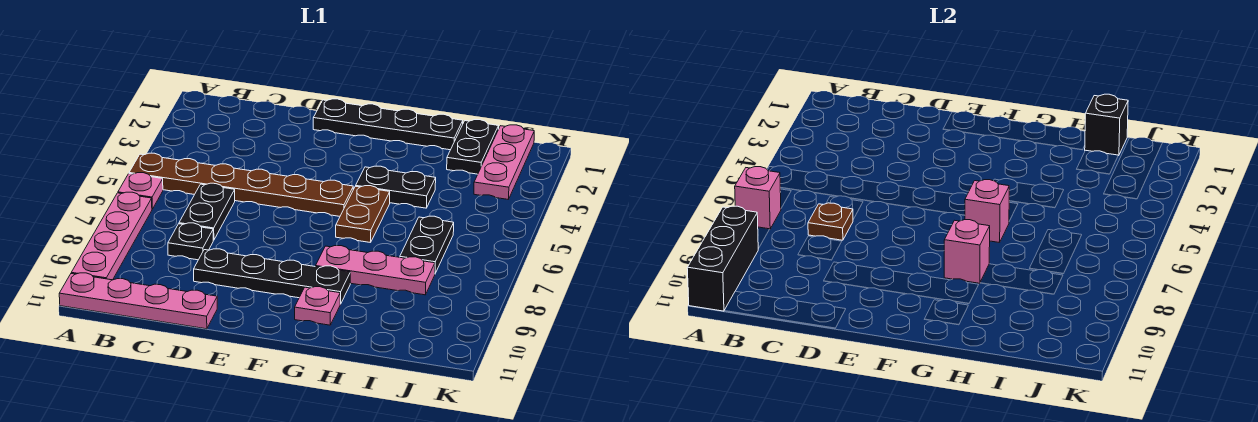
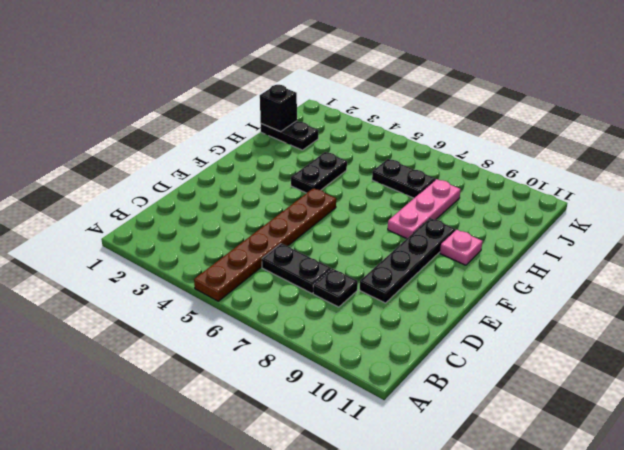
none -> pink plate A6 level 1
none -> pink plate A7:A10 level 1
none -> pink plate A11:D11 level 1

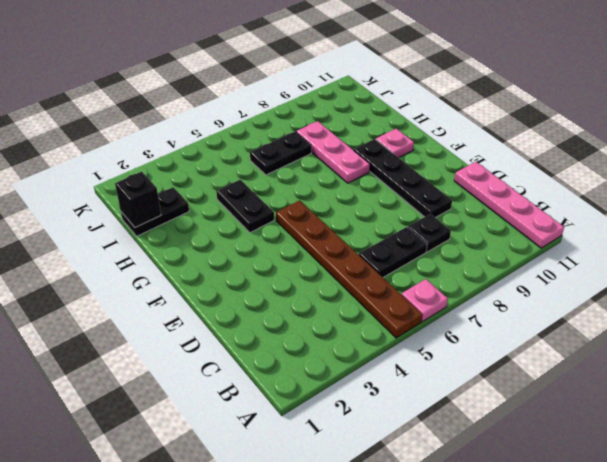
none -> pink plate A7:A10 level 1
none -> black plate E1:H1 level 1
none -> brown plate G5:G6 level 1

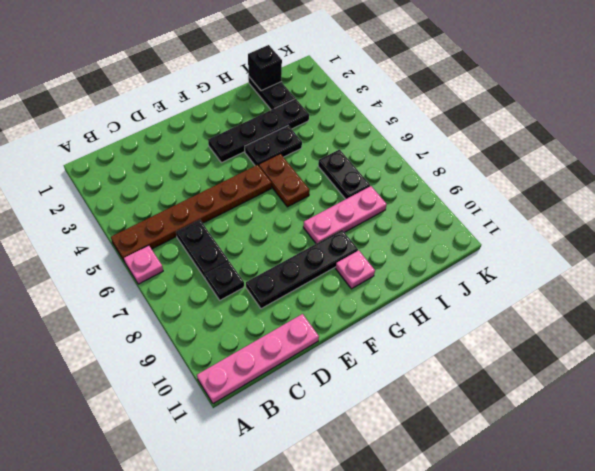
black plate F3:I3 level 1 -> black plate E1:H1 level 1
none -> pink plate A7:A10 level 1
none -> pink plate J1:J3 level 1
none -> pink brick A7 level 2

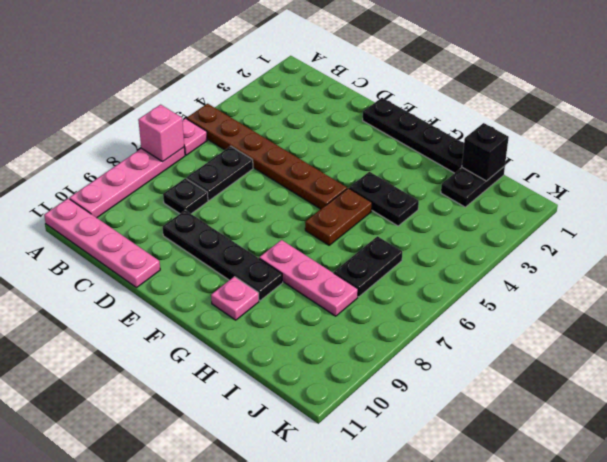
none -> pink plate J1:J3 level 1
none -> black brick A9:A11 level 2
none -> brown plate C7 level 2

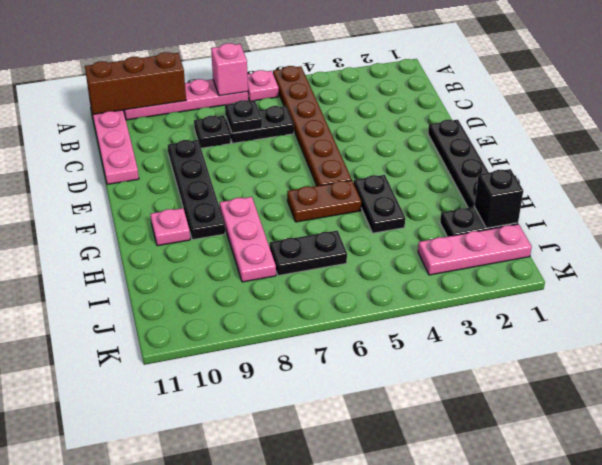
brown brick A9:A11 level 2 -> black brick A9:A11 level 2
black plate C7 level 2 -> brown plate C7 level 2
none -> pink brick G6 level 2
none -> pink brick G8 level 2

